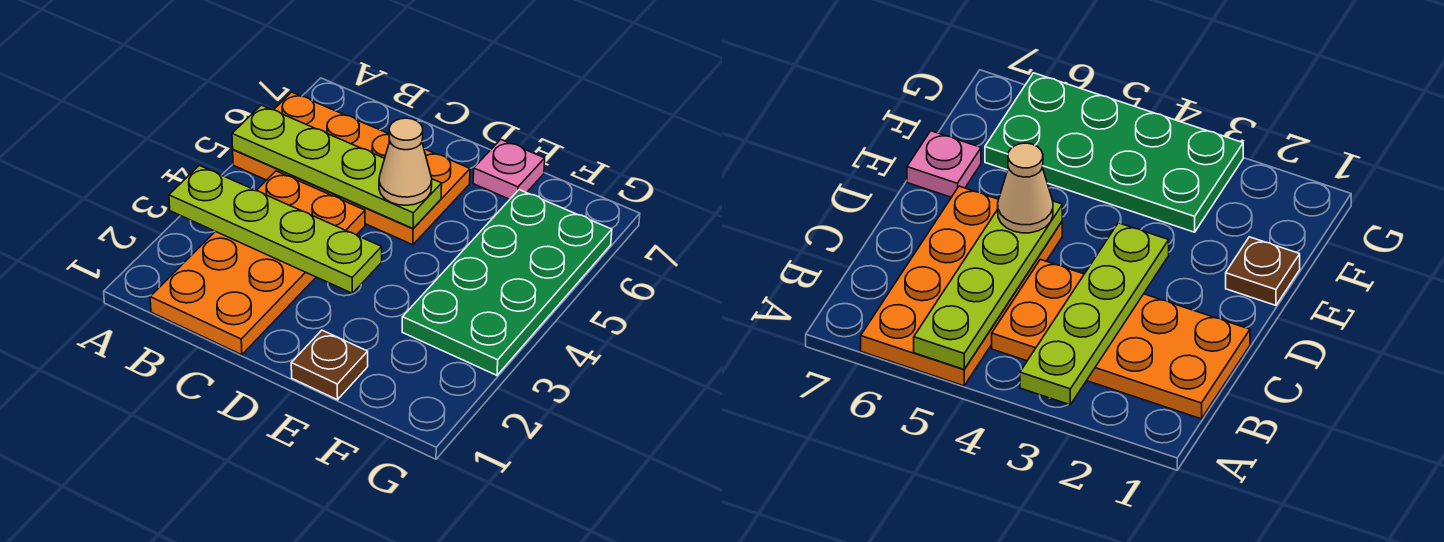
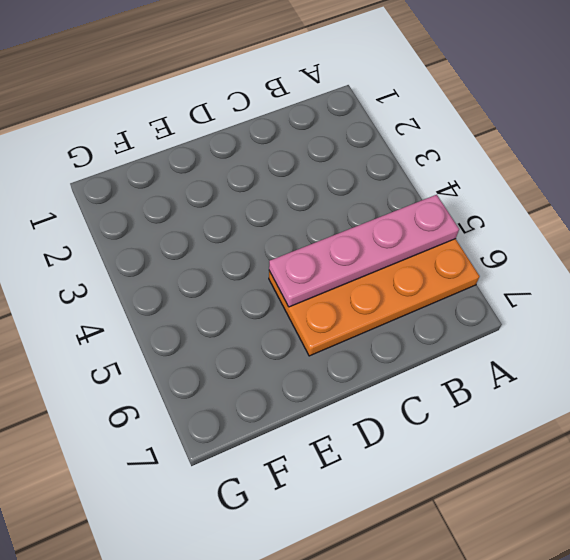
pink plate A5:D5 level 2 -> lime plate A5:D5 level 2
none -> orange plate B1:C4 level 1
none -> brown plate E1 level 1

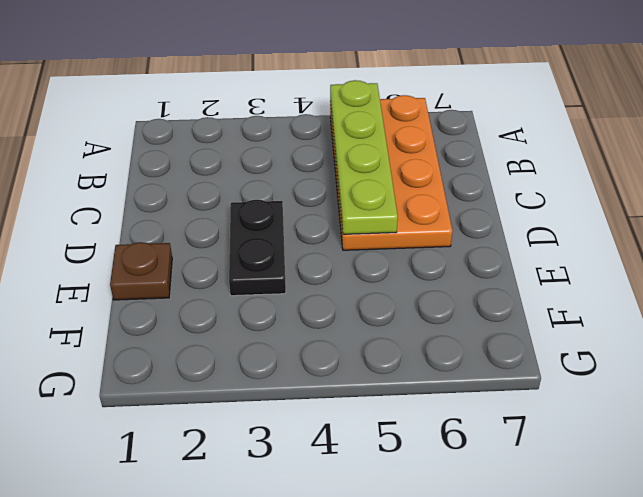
black plate D3:E3 level 1 -> none
none -> orange plate B1:C4 level 1
none -> pink plate E7 level 1

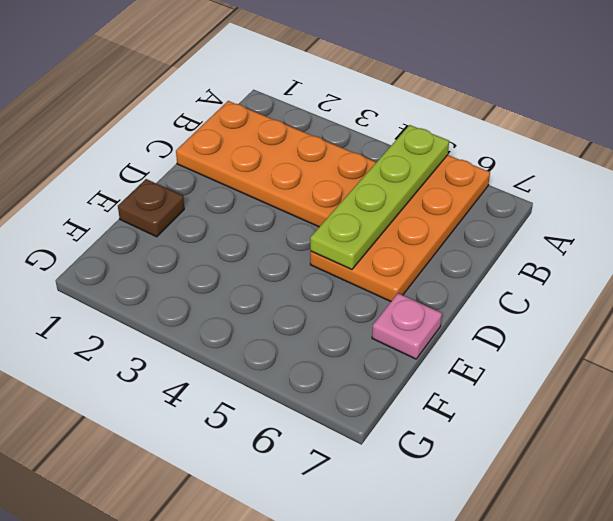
none -> green plate F3:G6 level 1
none -> lime plate A3:D3 level 2

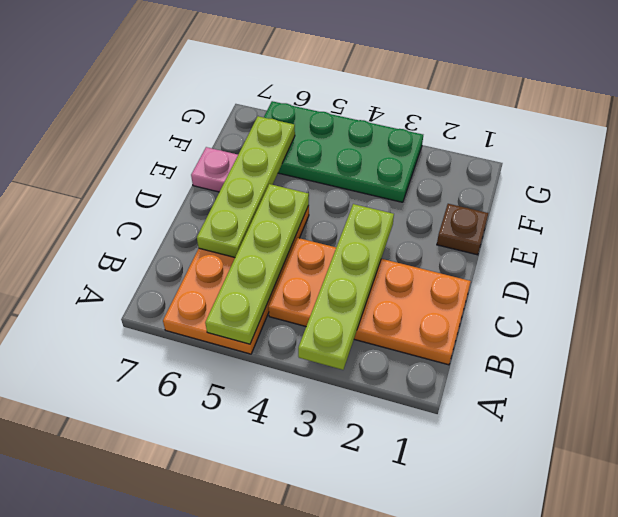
lime plate C6:F6 level 2 -> none
none -> tan cone D5 level 3

